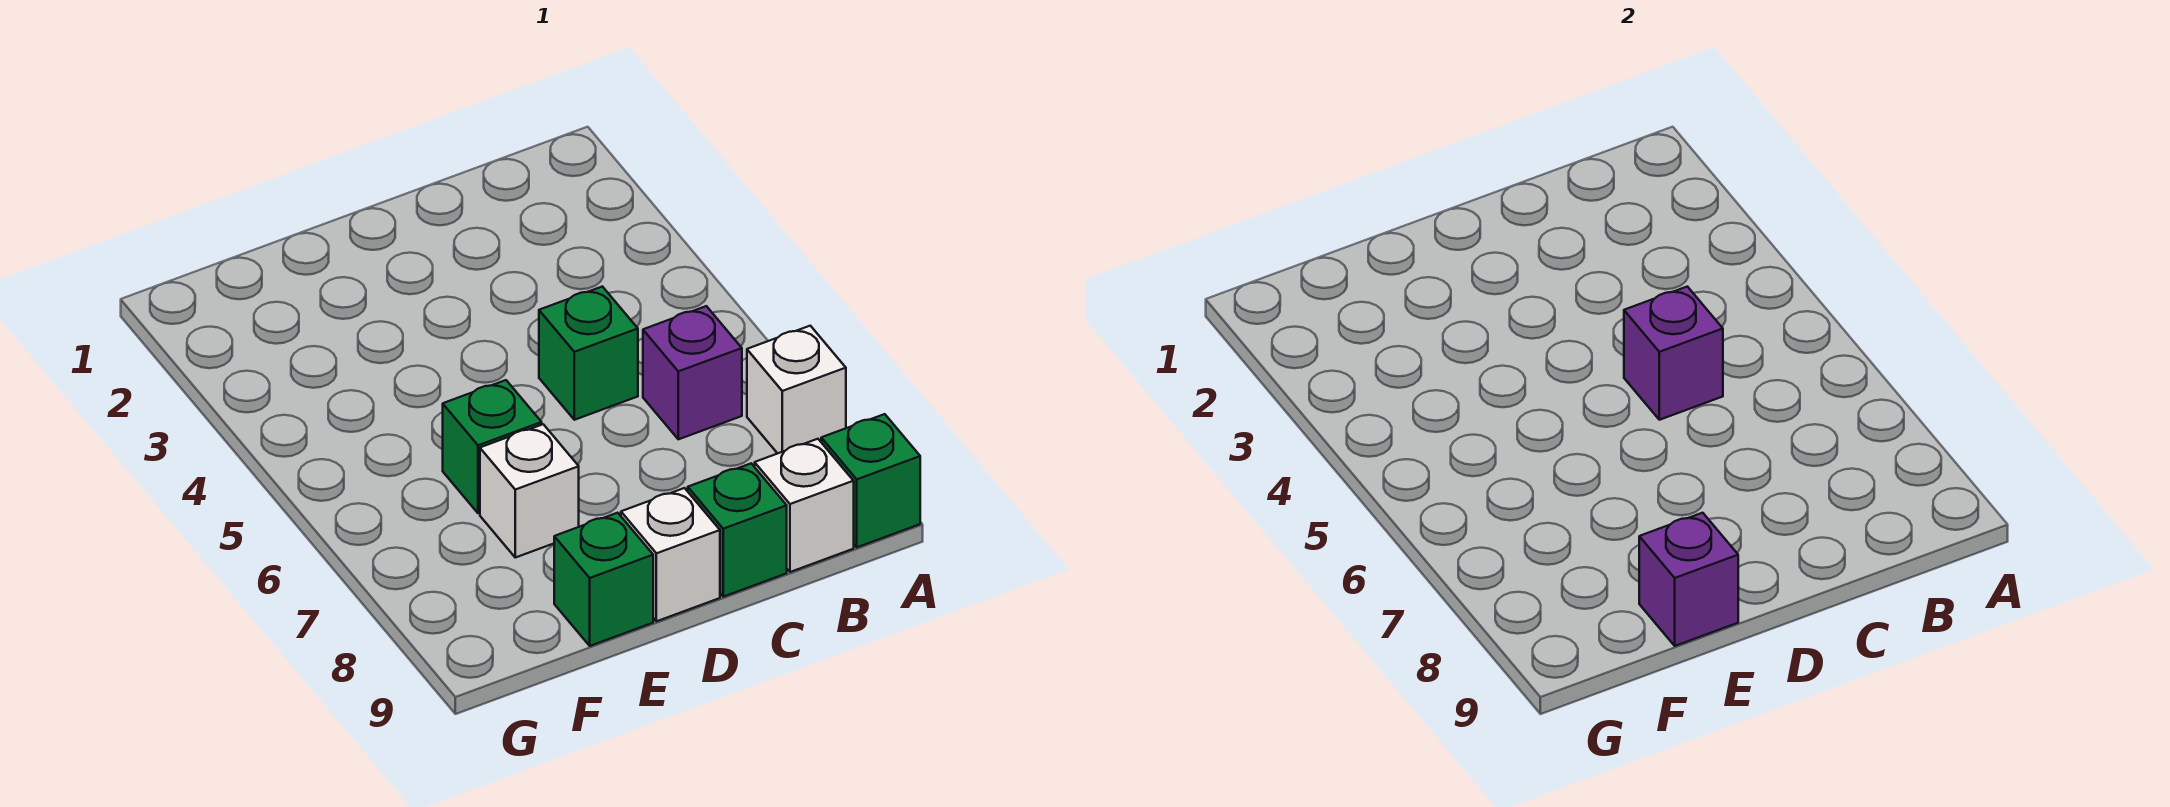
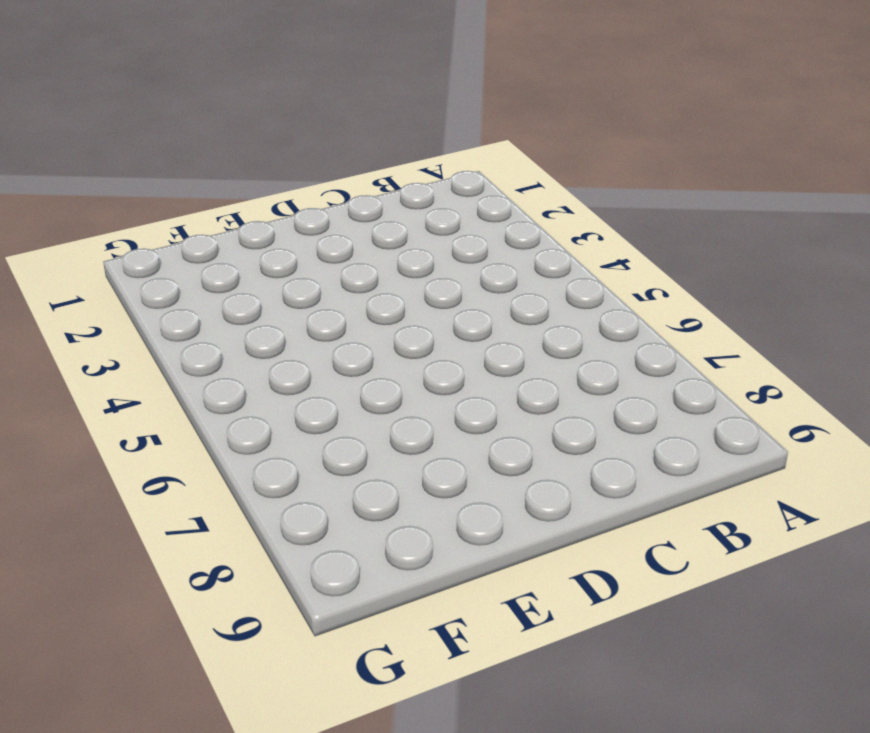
none -> white brick A7 level 1
none -> green brick A9 level 1
none -> purple brick B6 level 1

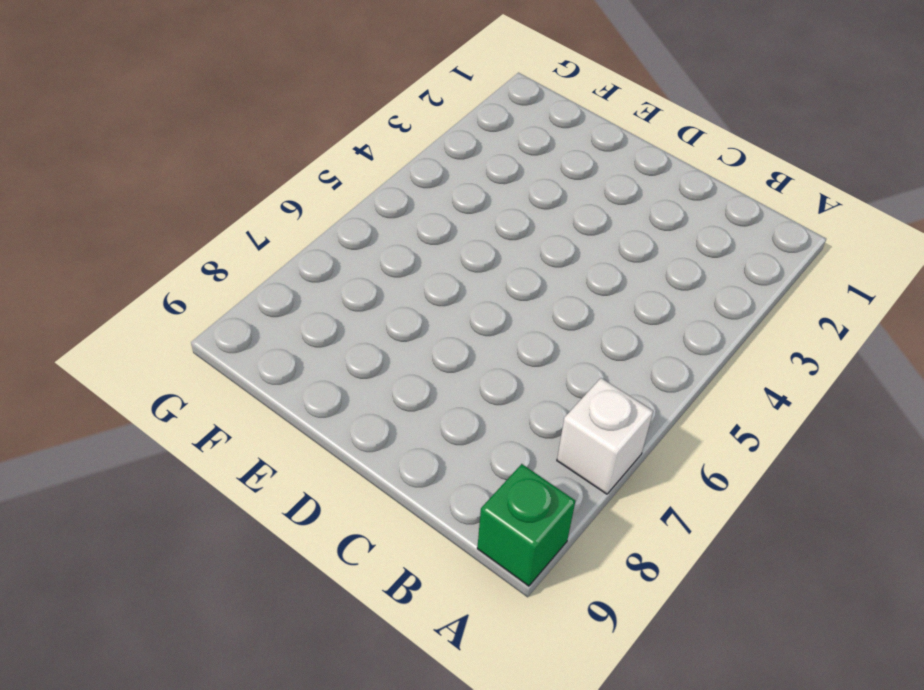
none -> purple brick B6 level 1
none -> white brick B9 level 1
none -> green brick C5 level 1

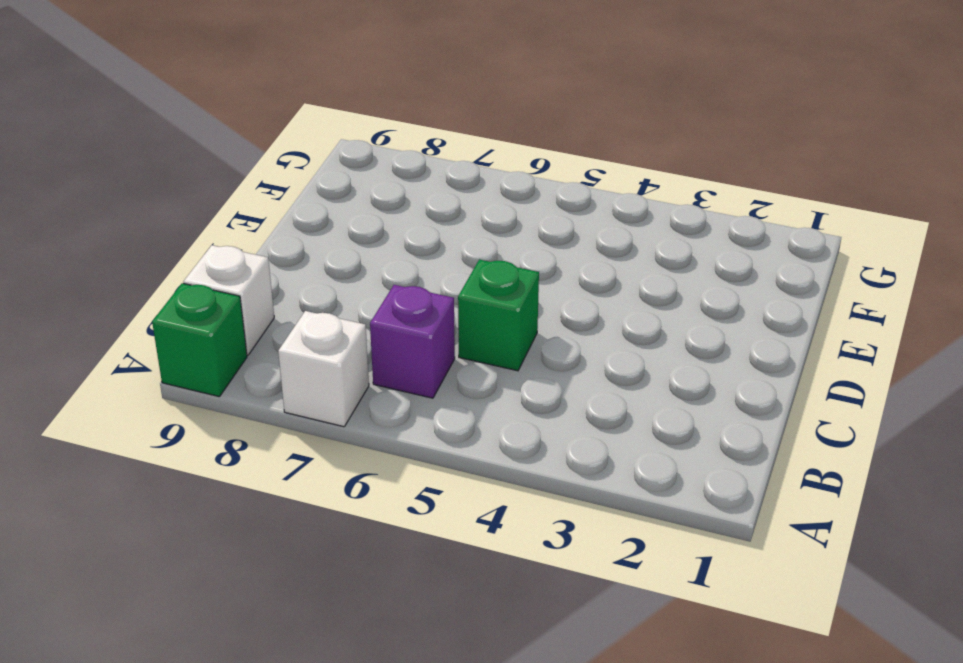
none -> green brick C9 level 1
none -> white brick D9 level 1
none -> green brick E6 level 1

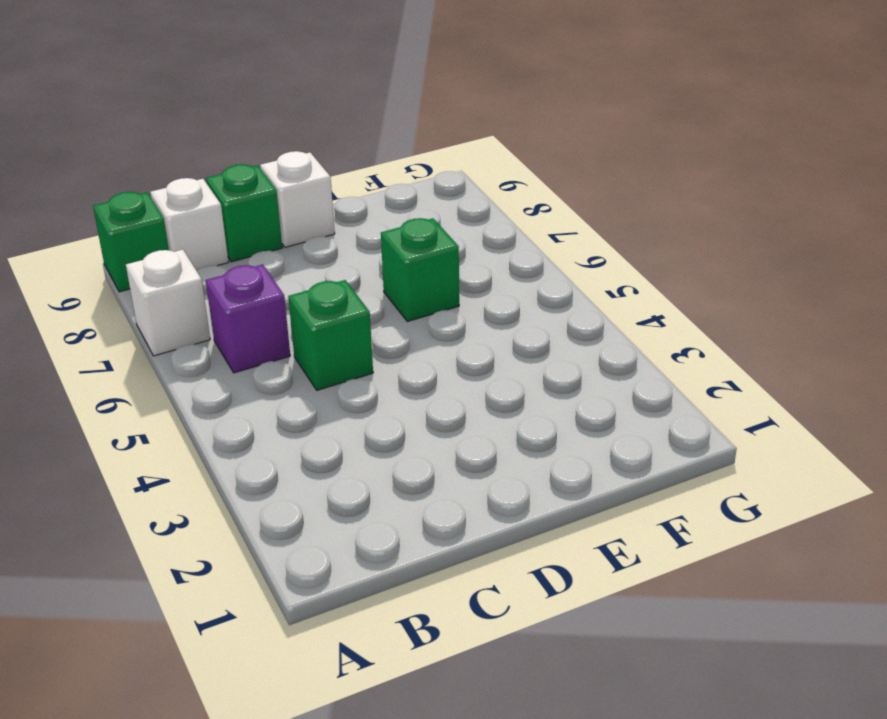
none -> white brick E7 level 1
none -> green brick E9 level 1
none -> purple brick C5 level 2

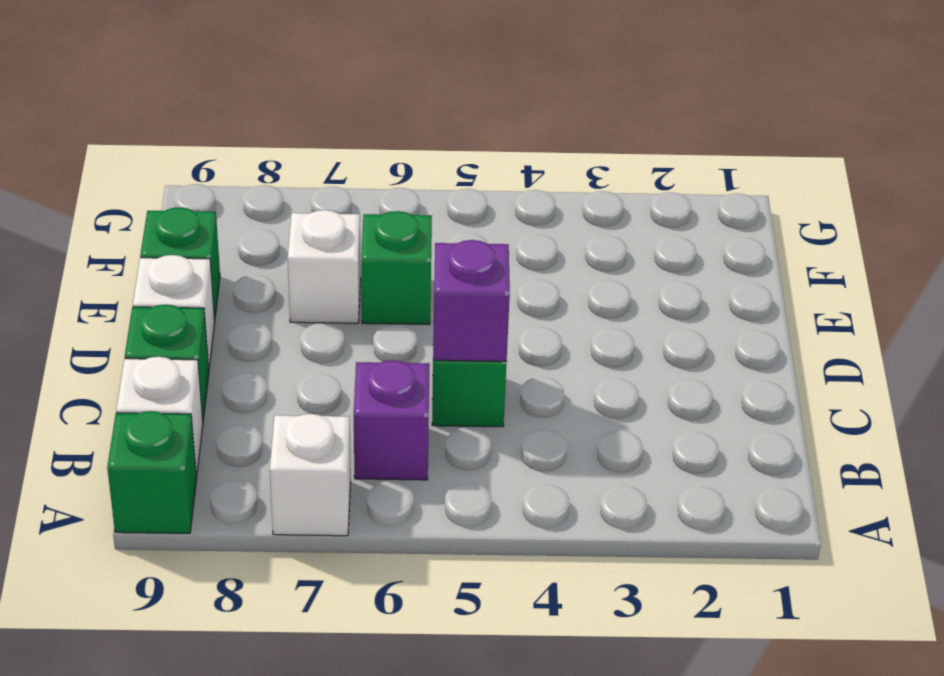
none -> purple brick E9 level 2

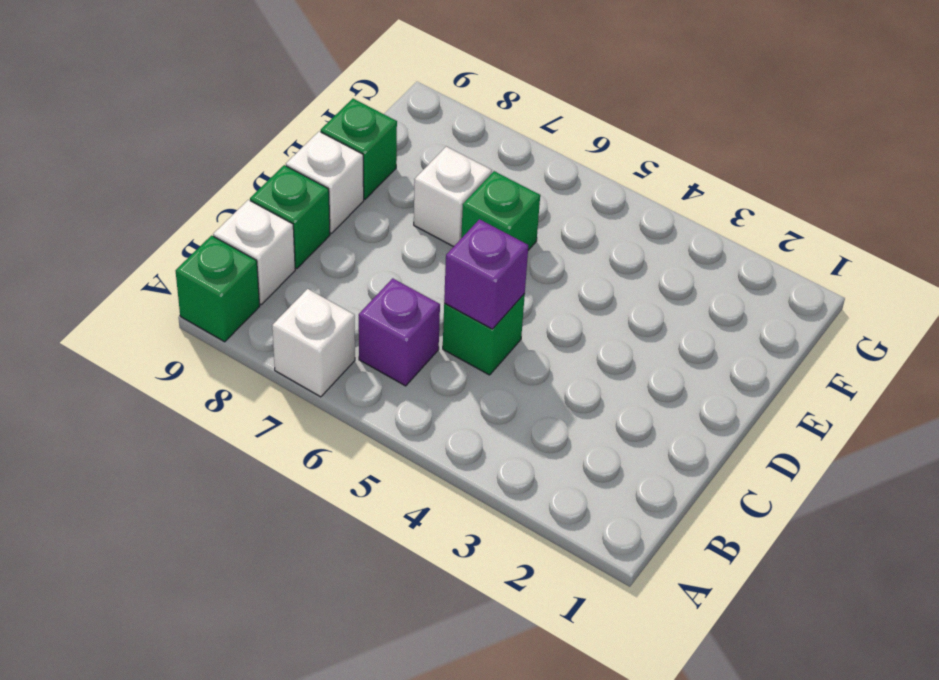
none -> purple brick E9 level 2

